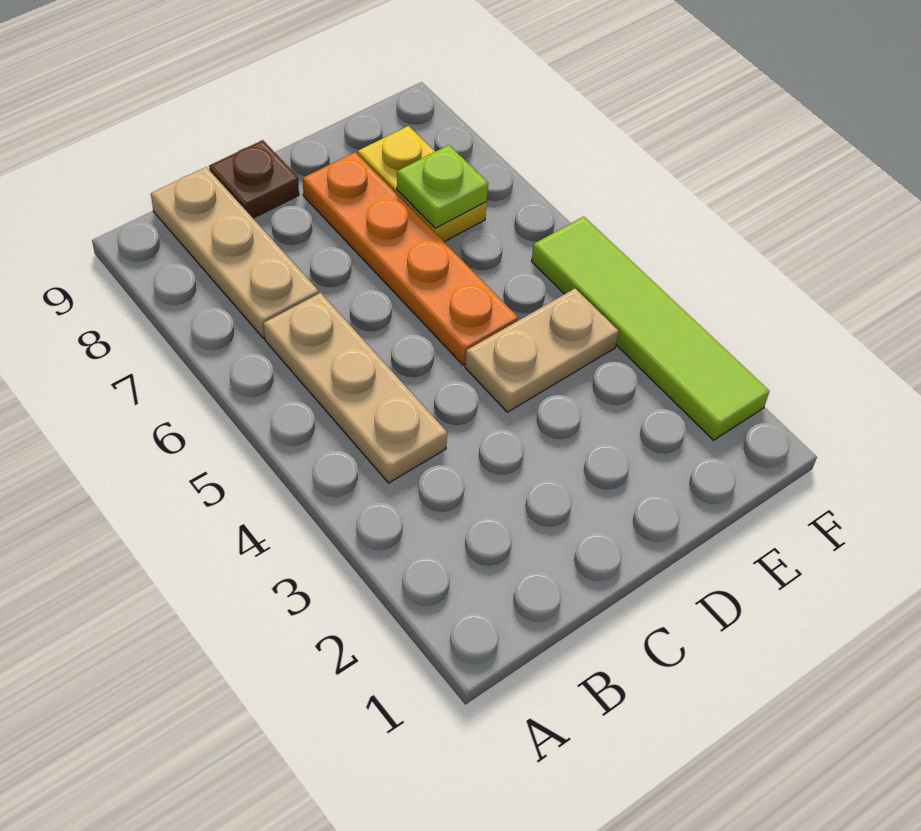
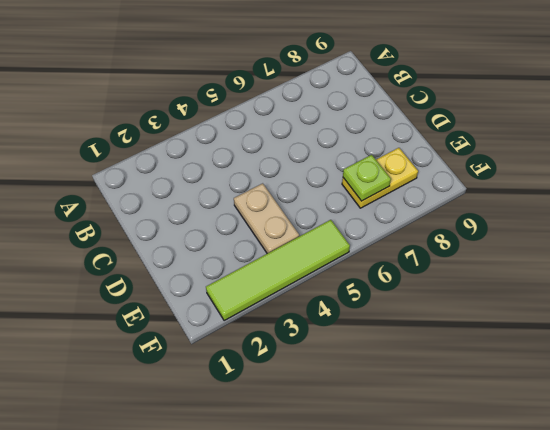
none -> tan plate B4:B6 level 1
none -> tan plate B7:B9 level 1

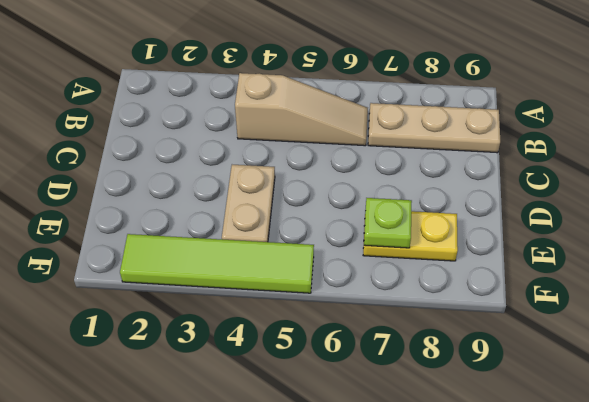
tan slope B4:B6 level 1 top 4 -> tan plate B4:B6 level 1
none -> brown plate C9 level 1
none -> orange plate D5:D8 level 1

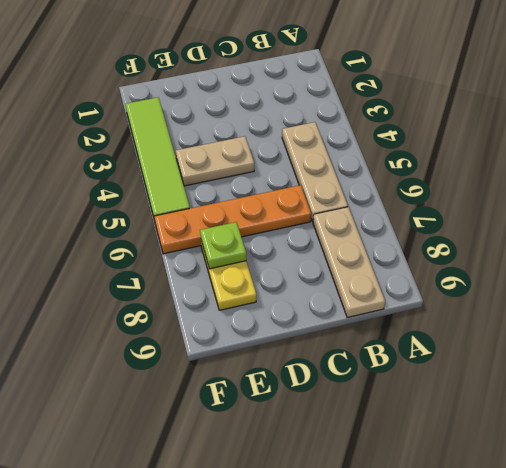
orange plate C6:F6 level 1 -> orange plate D5:D8 level 1
none -> brown plate C9 level 1

